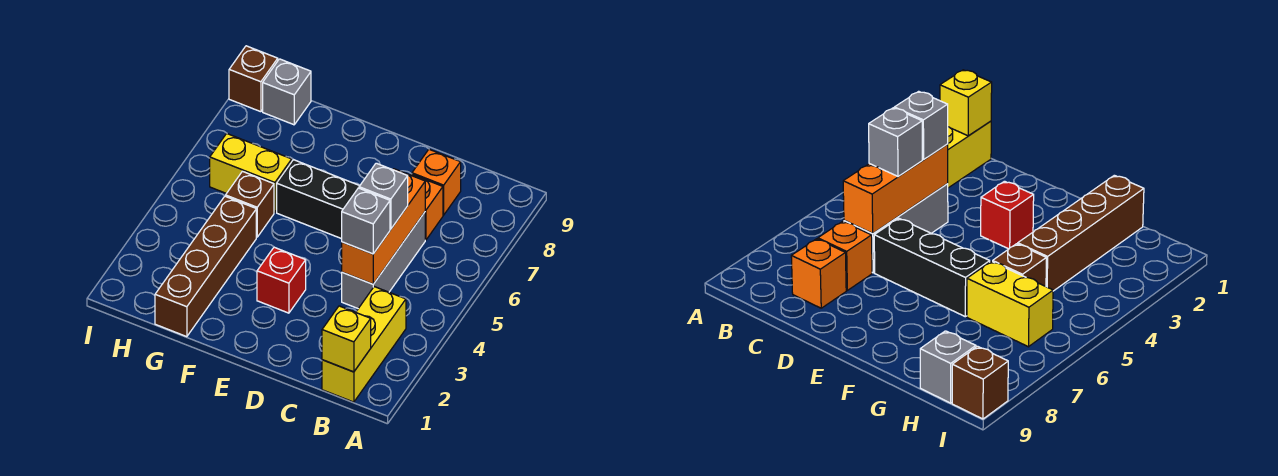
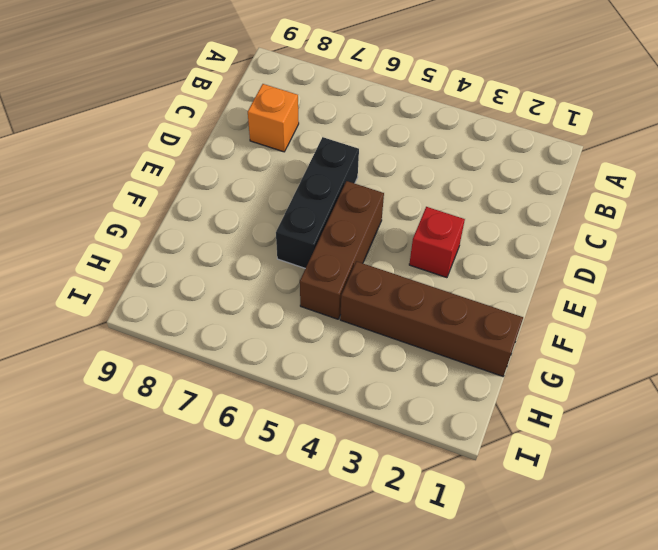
brown brick E5:G5 level 1 -> brown brick G5 level 1
none -> yellow brick B1:B3 level 1
none -> grey brick C4:C6 level 1
none -> orange brick C7 level 1

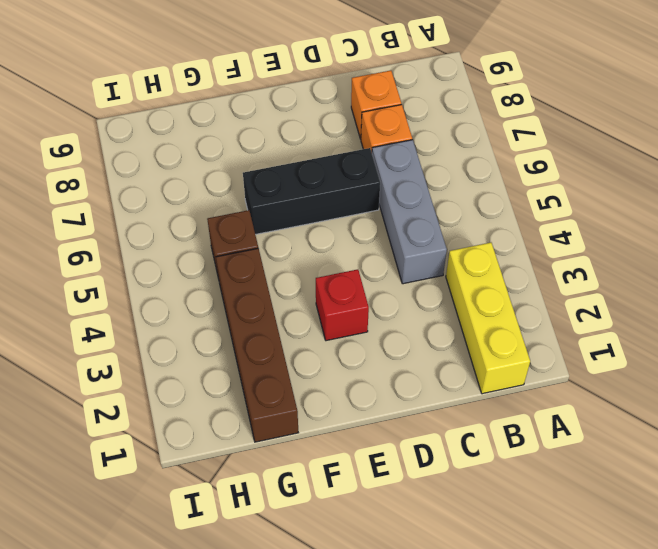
none -> yellow brick G6:H6 level 1
none -> grey brick H9 level 1
none -> brown brick I9 level 1

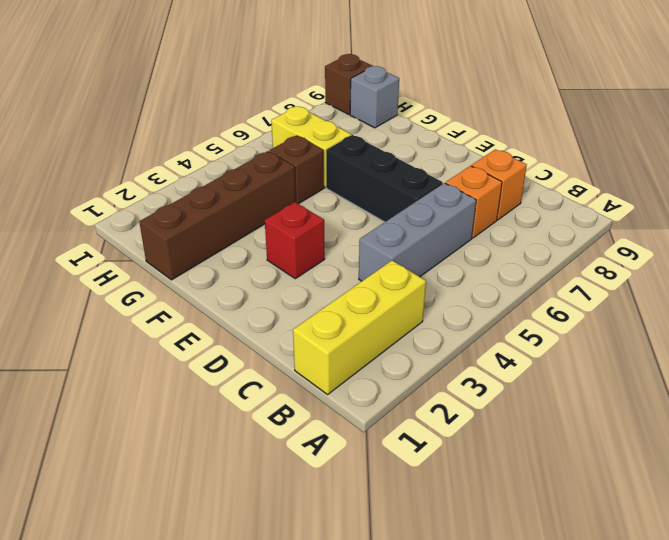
none -> yellow brick B1 level 2
none -> orange brick C4:C6 level 2
none -> grey brick C4 level 3

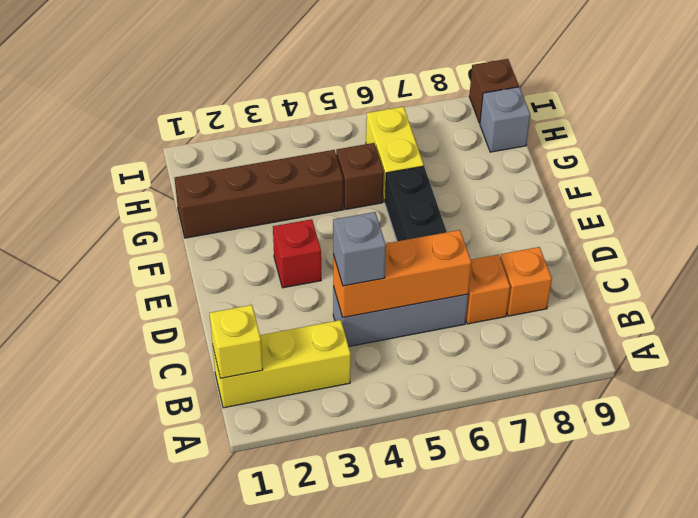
none -> grey brick C5 level 3

